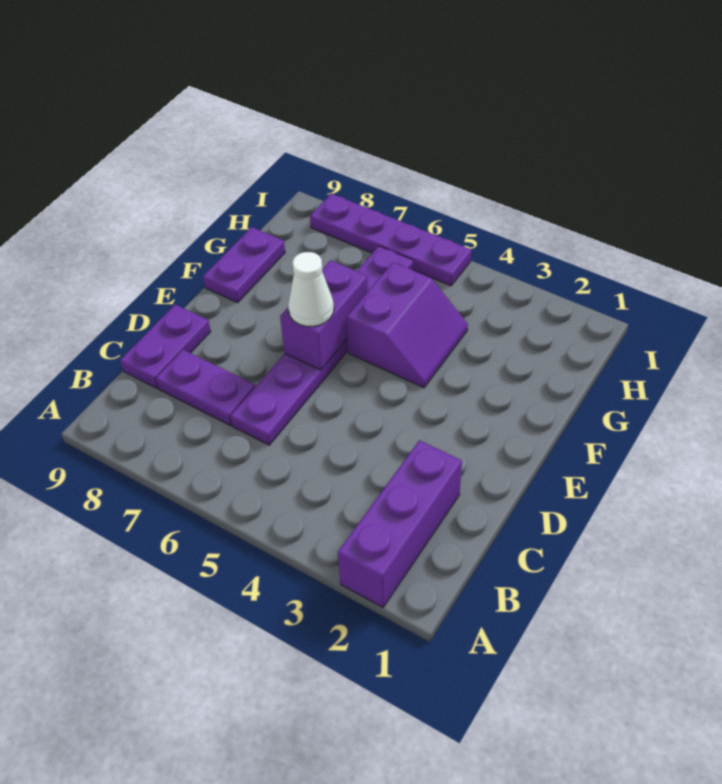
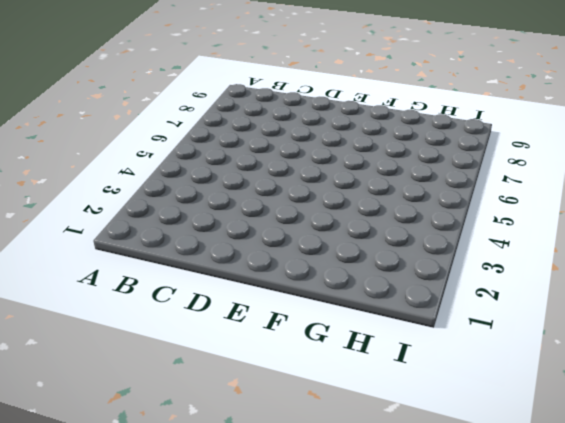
none -> purple brick A2:C2 level 1
none -> purple plate C6:H6 level 1

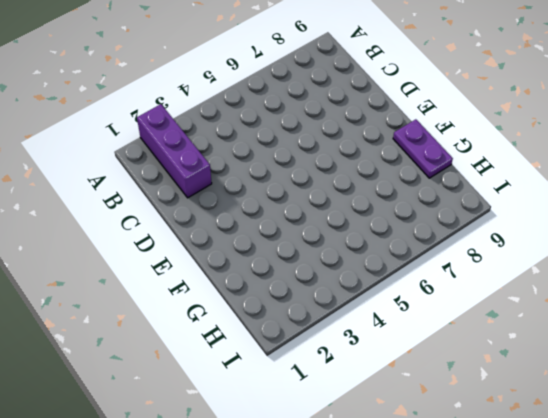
none -> purple plate C6:H6 level 1
none -> purple plate C7:C8 level 1

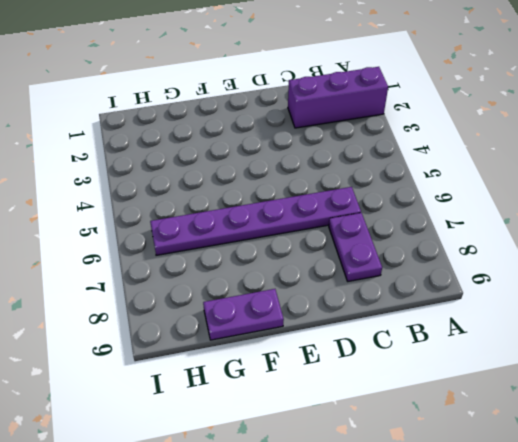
none -> purple plate C9:D9 level 1
none -> purple slope F4:G5 level 1 top 5

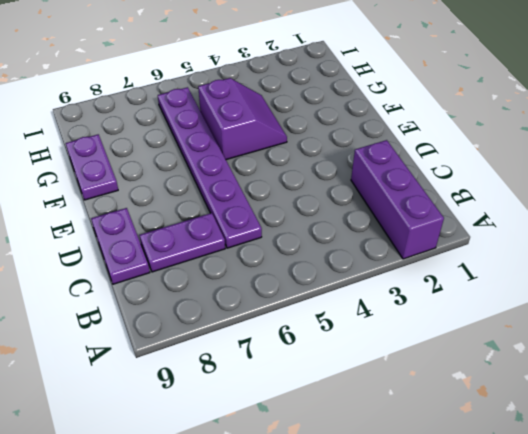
none -> purple plate I5:I8 level 1
none -> purple brick E6:F6 level 2

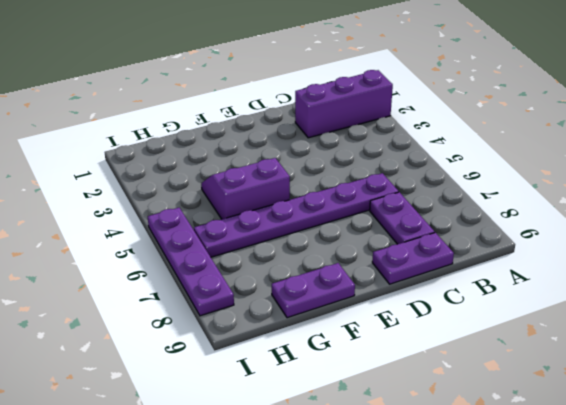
none -> purple brick E6:F6 level 2
none -> white cone E6 level 3

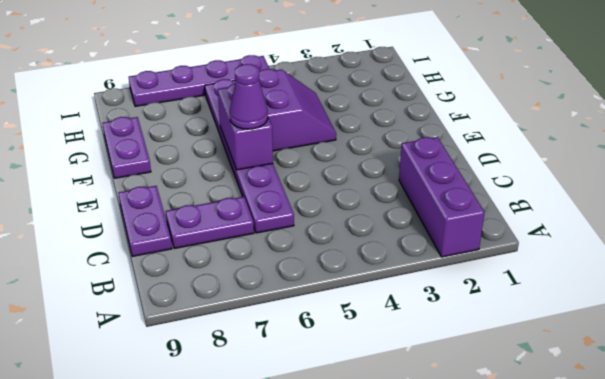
purple cone E6 level 3 -> white cone E6 level 3

